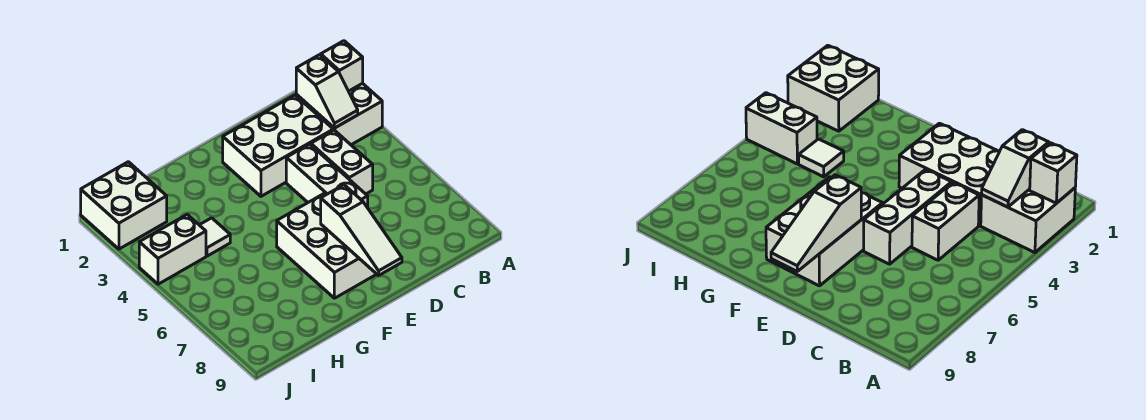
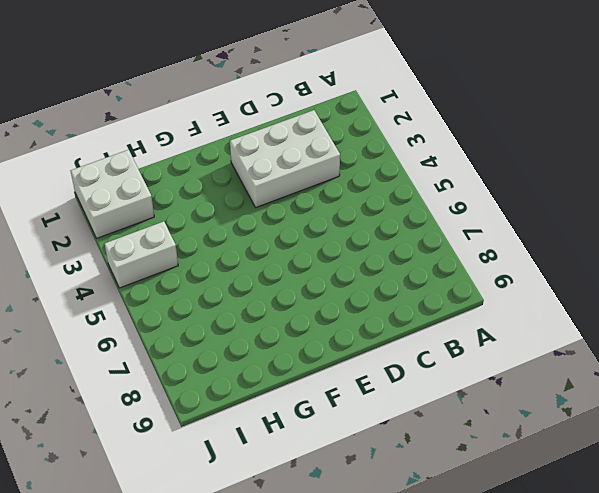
none -> white brick A2:B3 level 1
none -> white brick C4:C5 level 1

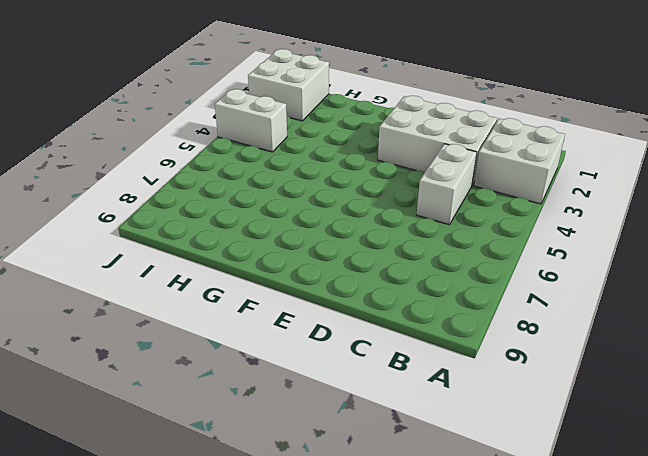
none -> white brick D4:D6 level 1
none -> white brick E6:F8 level 1

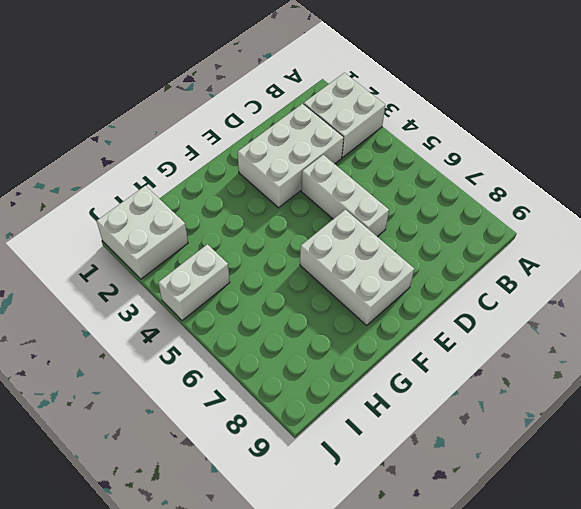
none -> white brick C4:C5 level 1
none -> white tile H4 level 1

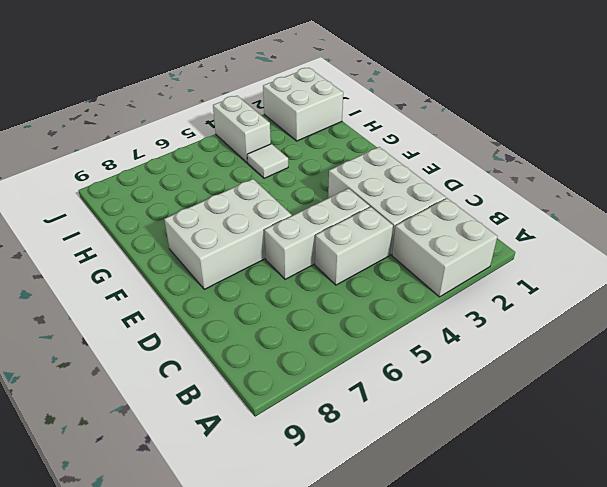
none -> white brick A2 level 2
none -> white slope B2:B3 level 2 top 2

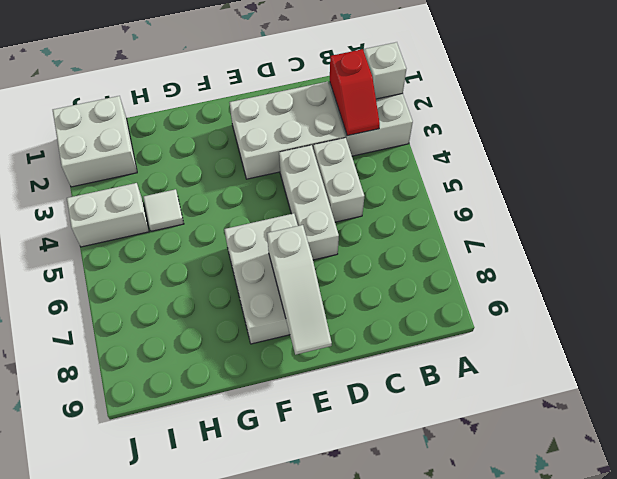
red slope B2:B3 level 2 top 2 -> white slope B2:B3 level 2 top 2

